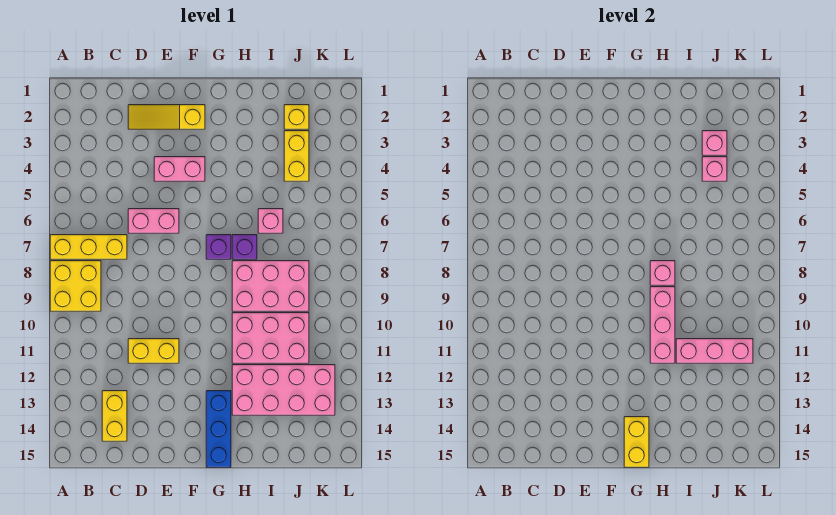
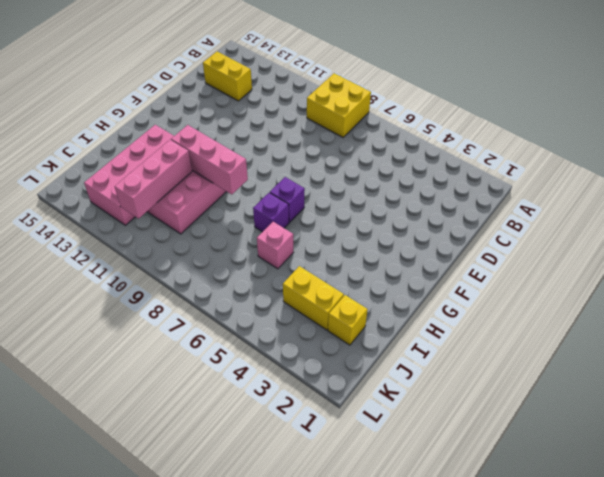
none -> yellow brick A7:C7 level 1
none -> yellow slope D2:F2 level 1 top F
none -> pink brick D6:E6 level 1

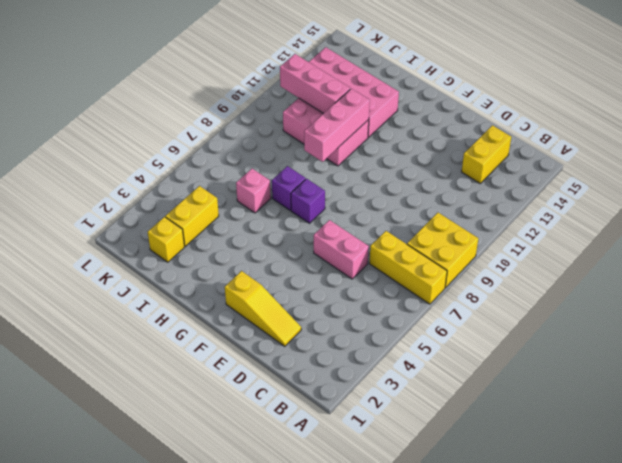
none -> yellow brick D11:E11 level 1
none -> pink brick E4:F4 level 1
none -> blue brick G13:G15 level 1

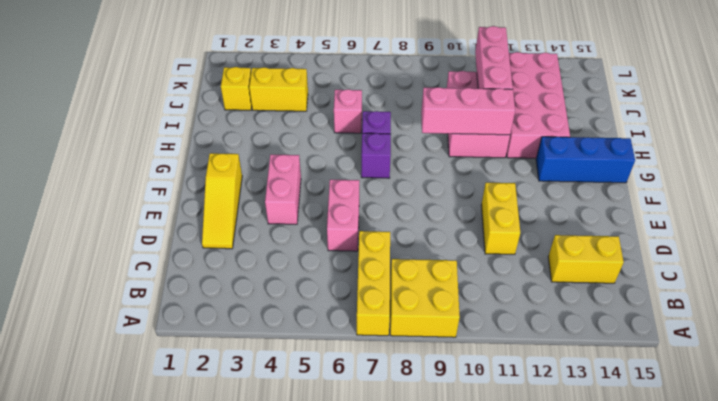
none -> pink brick H8:J9 level 1
none -> yellow brick G14:G15 level 2
none -> pink brick H8 level 2

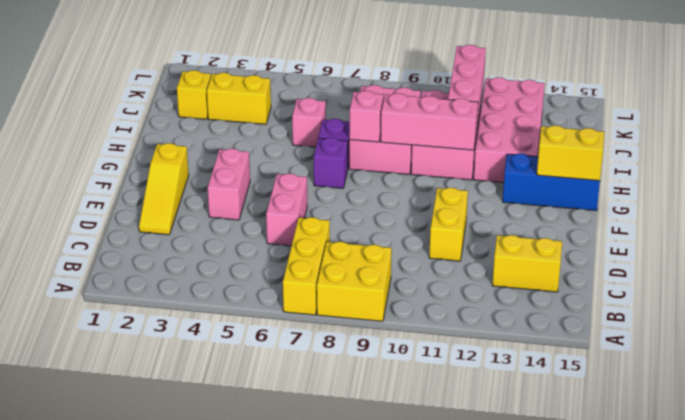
none -> pink brick J3 level 2
none -> pink brick J4 level 2

